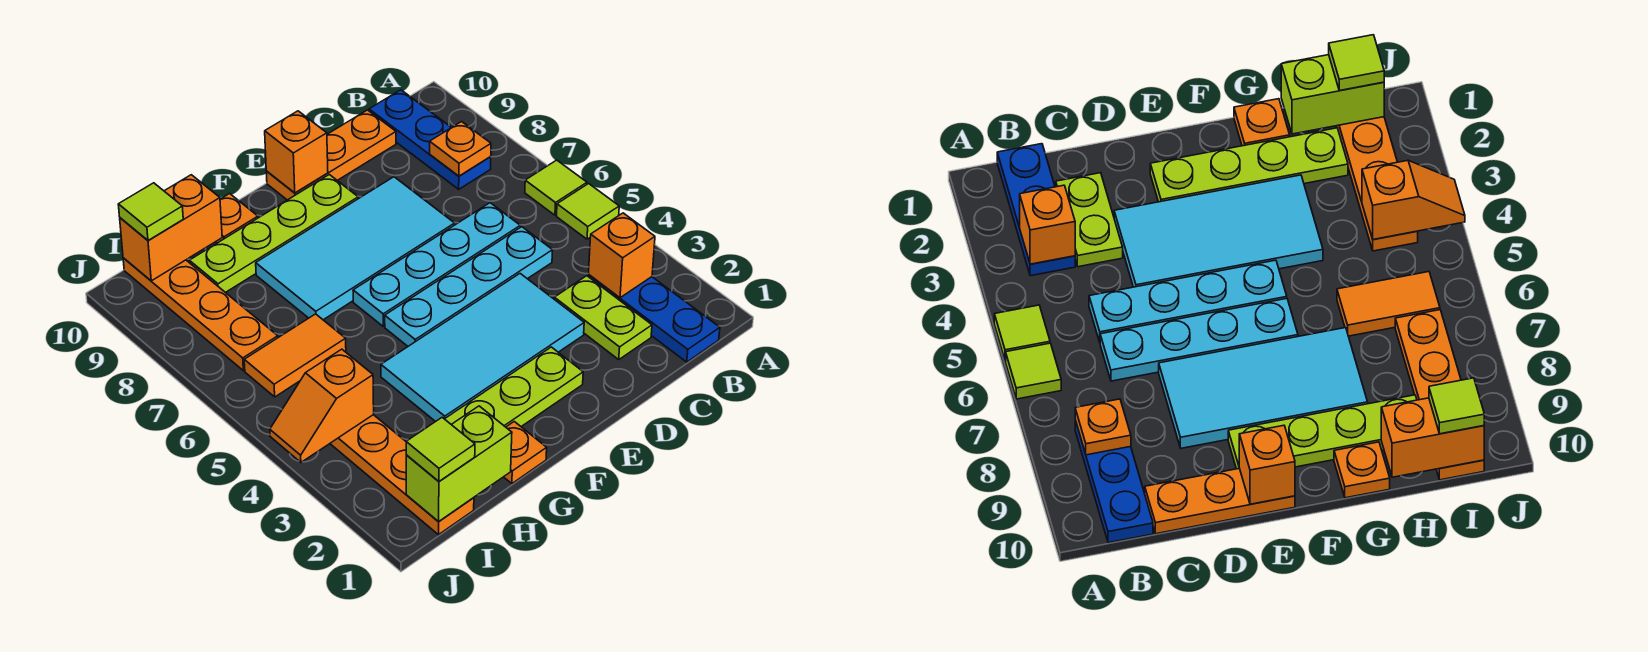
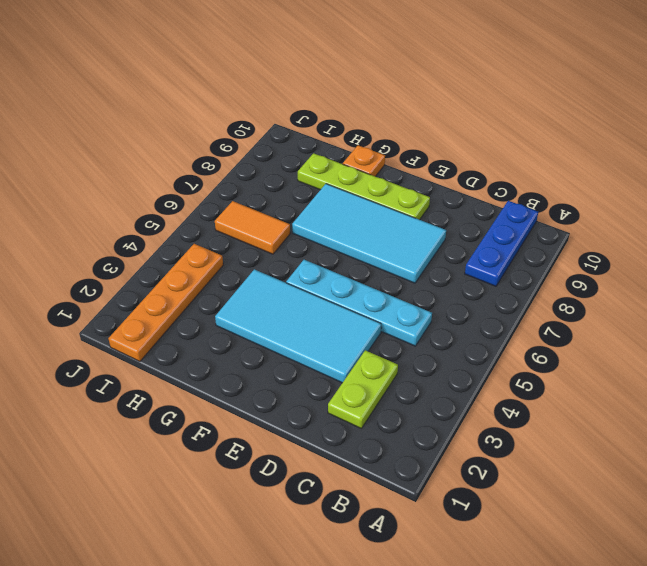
none -> lime tile A5 level 1
none -> lime tile A6 level 1
none -> blue plate B1:B3 level 1

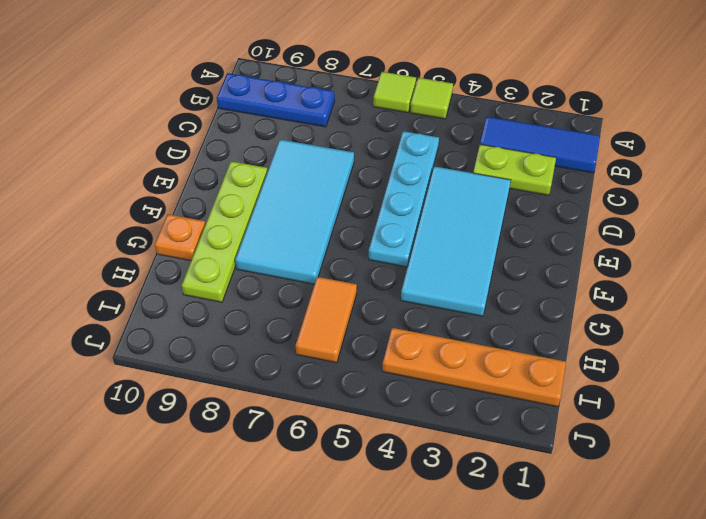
blue tile B1:B3 level 1 -> blue plate B1:B3 level 1
none -> cyan plate C6:F6 level 1
none -> orange plate C10:E10 level 1
none -> lime plate E2:H2 level 1

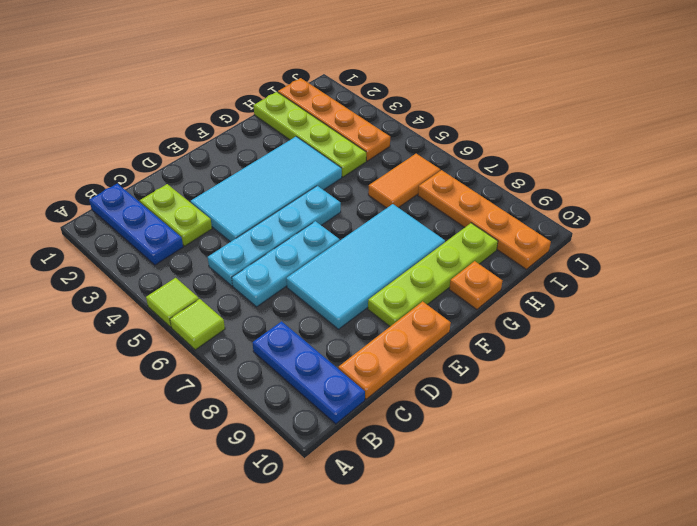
cyan plate C6:E6 level 1 -> cyan plate C6:F6 level 1
lime plate H1:H4 level 1 -> lime plate E2:H2 level 1
none -> orange plate G1 level 1
none -> orange brick B3 level 2
none -> orange plate B8 level 2

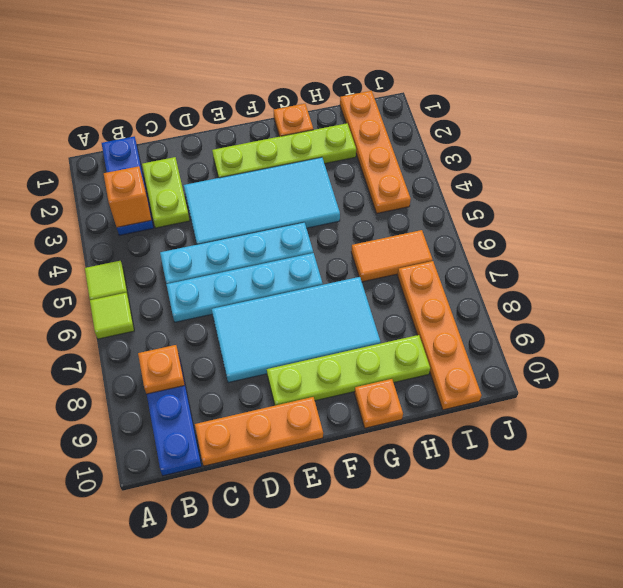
none -> orange brick E10 level 2
none -> lime brick H1:I1 level 2
none -> orange brick H10:I10 level 2

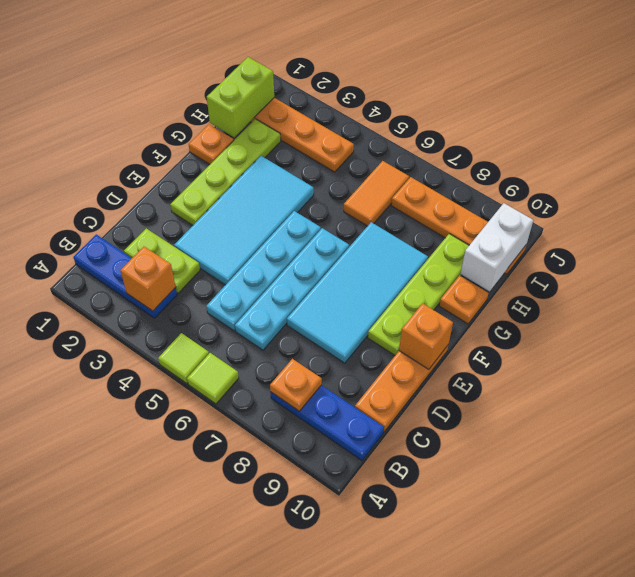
white brick H10:I10 level 2 -> orange brick H10:I10 level 2
none -> orange slope I4:J4 level 2 top I
none -> lime tile I1 level 3
none -> lime tile I10 level 3

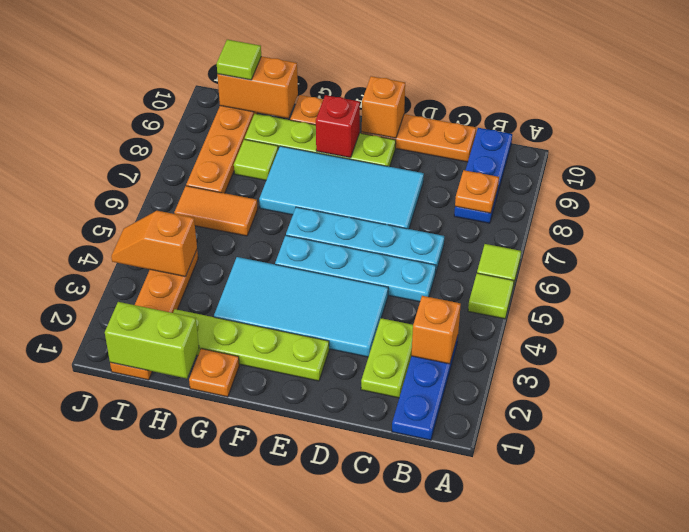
red brick F9 level 2 -> none
lime tile H8 level 1 -> lime tile I1 level 3

